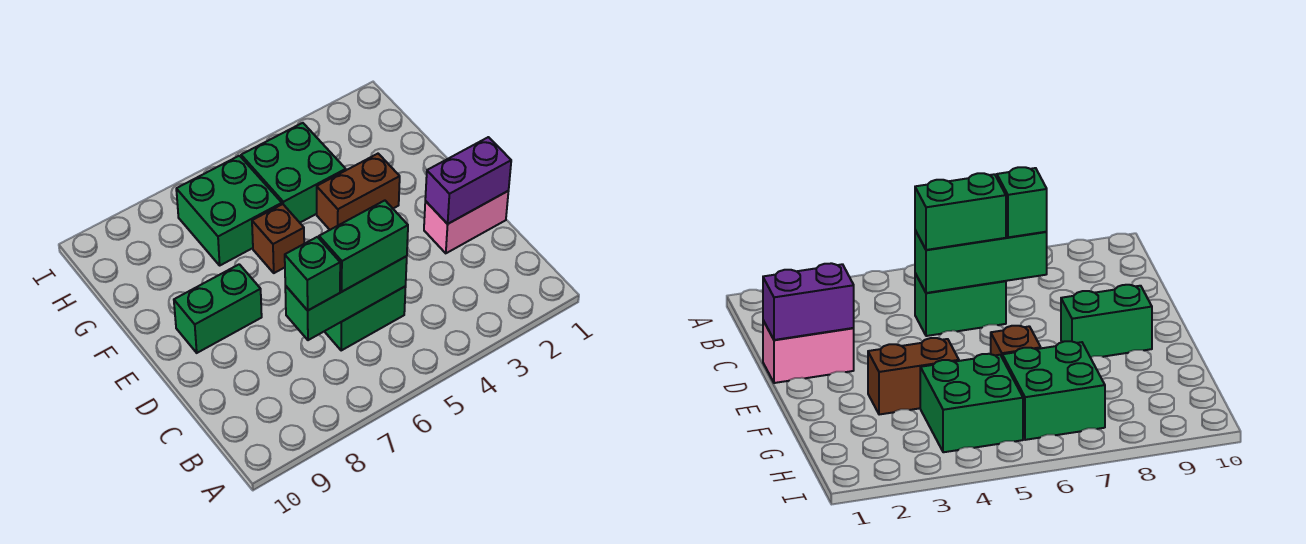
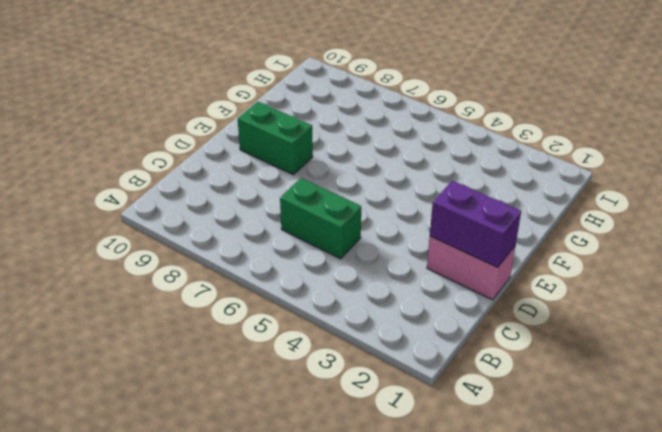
none -> brown brick F3:F4 level 1
none -> brown brick F6 level 1

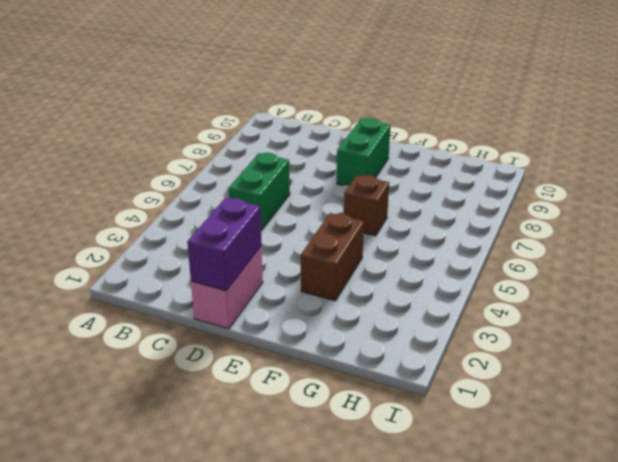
none -> green brick G4:H5 level 1
none -> green brick G6:H7 level 1

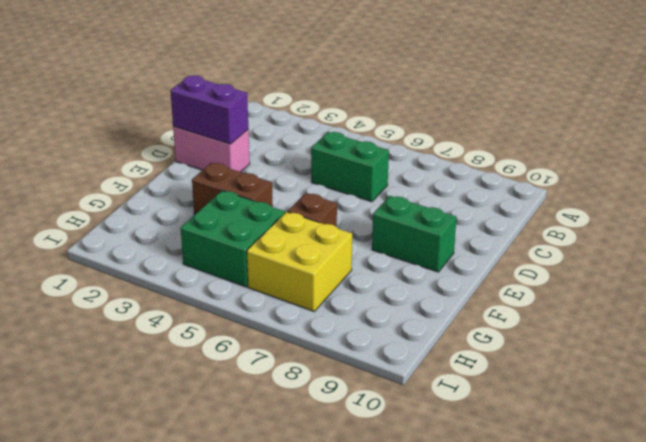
yellow brick G6:H7 level 1 -> green brick G6:H7 level 1
none -> green brick C5:C7 level 2
none -> green brick C5:C6 level 3

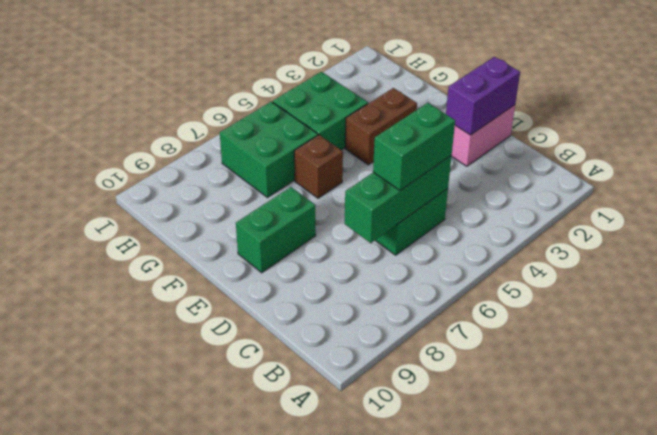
none -> green brick C7 level 3

